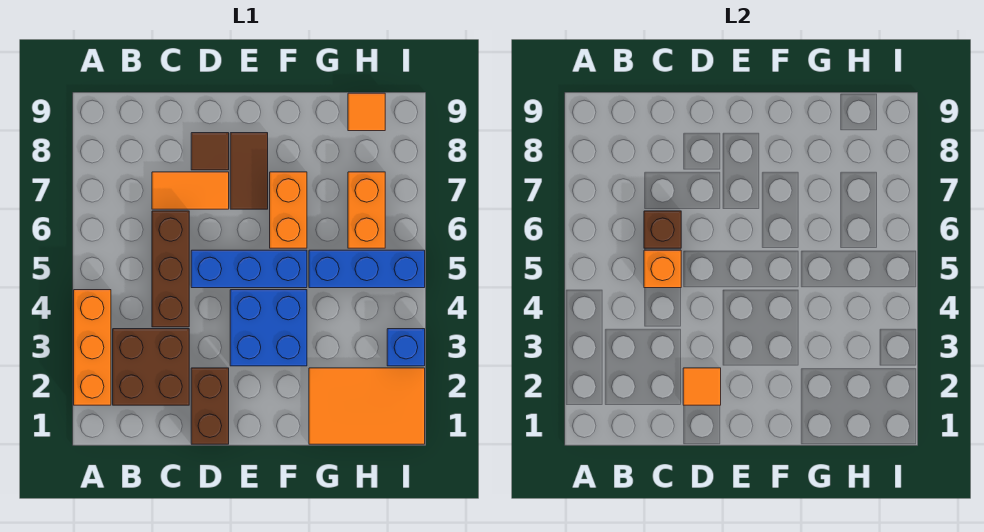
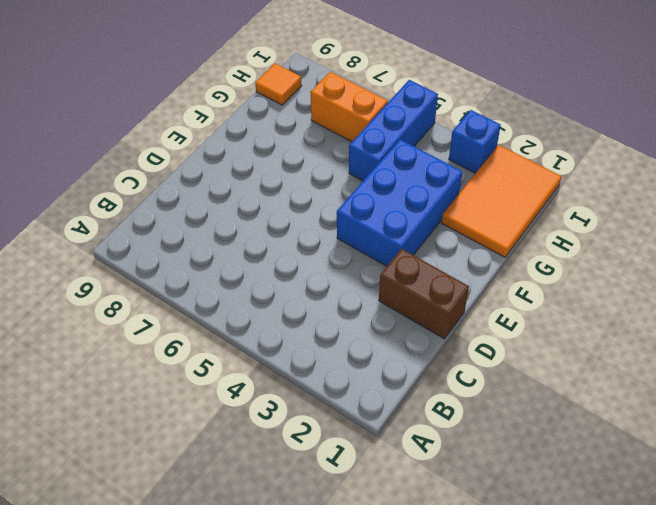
blue brick E3:G4 level 1 -> blue brick E3:F4 level 1
none -> orange brick A2:A4 level 1
none -> brown brick B2:C3 level 1
none -> brown brick C4:C6 level 1

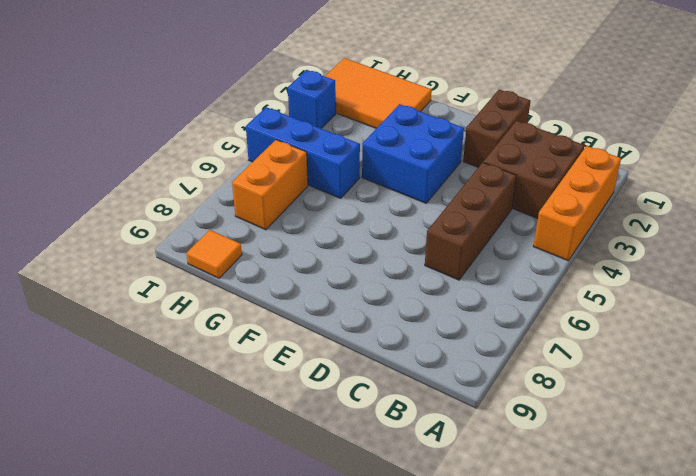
none -> orange tile C7:D7 level 1
none -> blue brick D5:F5 level 1
none -> brown tile D8 level 1

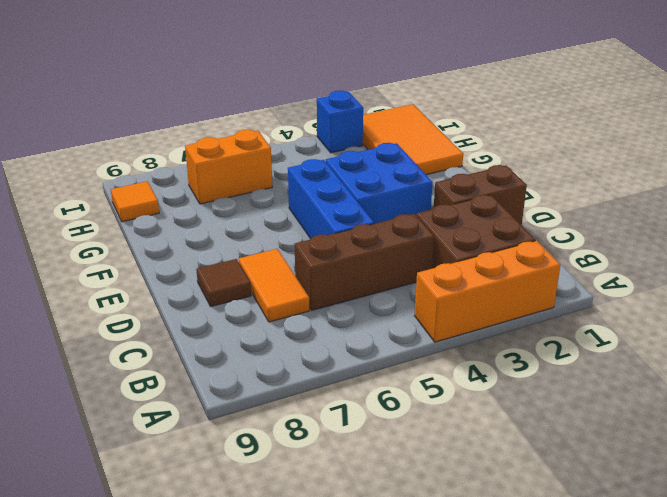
none -> brown tile E7:E8 level 1
none -> orange brick F6:F7 level 1
none -> blue brick G5:I5 level 1

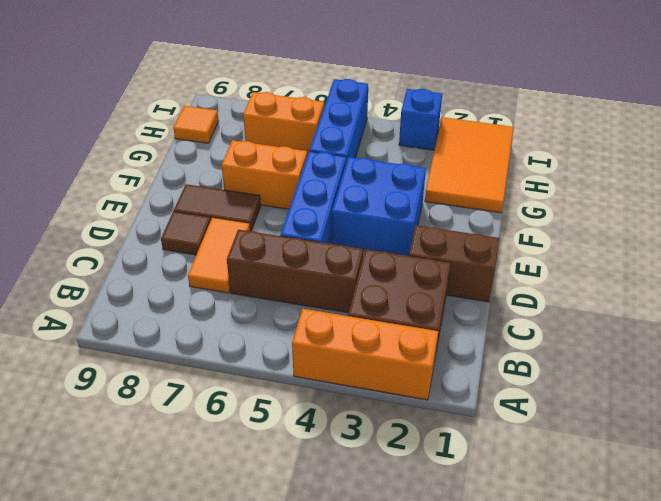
none -> orange brick C5 level 2
none -> brown brick C6 level 2
none -> orange tile D2 level 2

